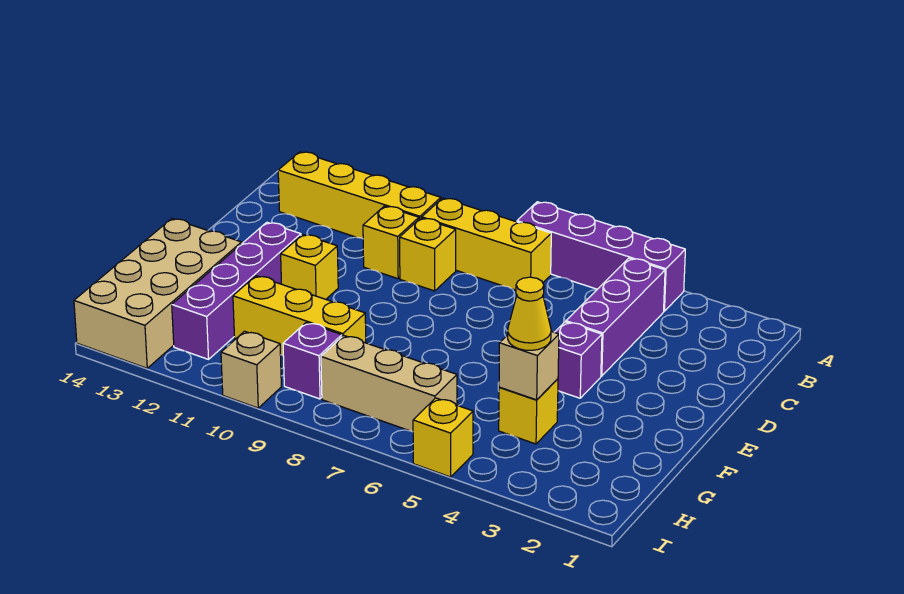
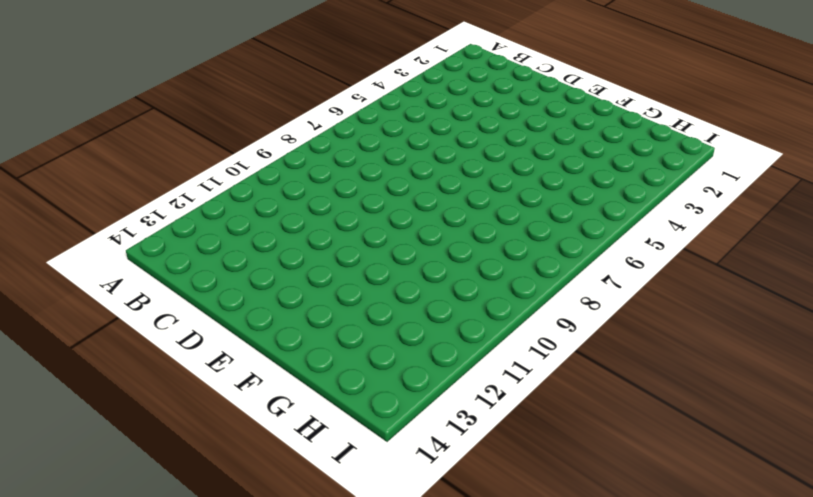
none -> purple brick A4:A7 level 1
none -> purple brick B4:D4 level 1
none -> yellow brick B7:B9 level 1

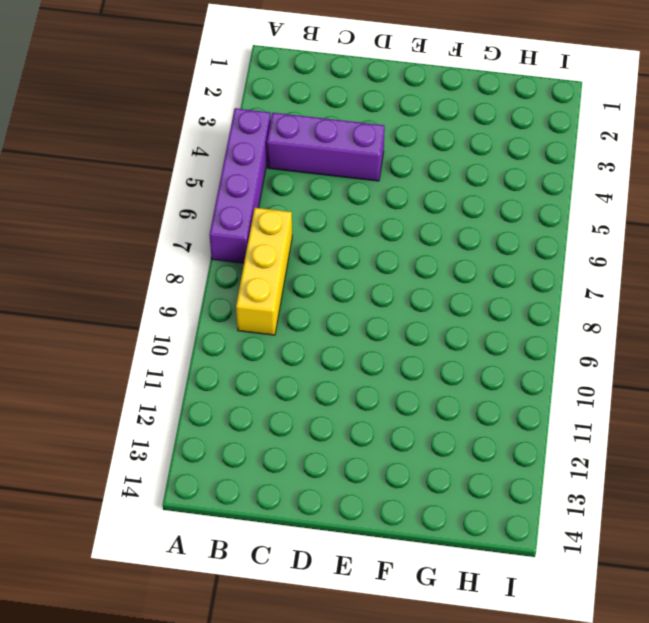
none -> yellow brick B10:B13 level 1
none -> yellow brick C9 level 1
none -> yellow brick C10 level 1

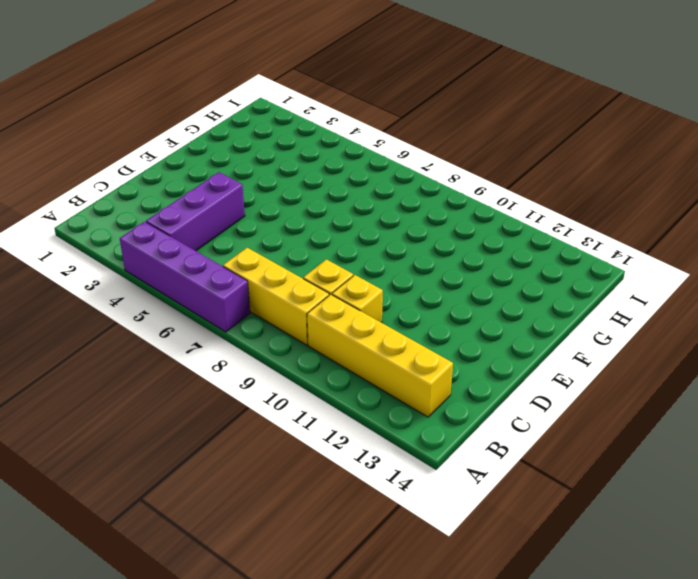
none -> purple brick E4 level 1
none -> yellow brick E11 level 1
none -> purple brick E12:H12 level 1

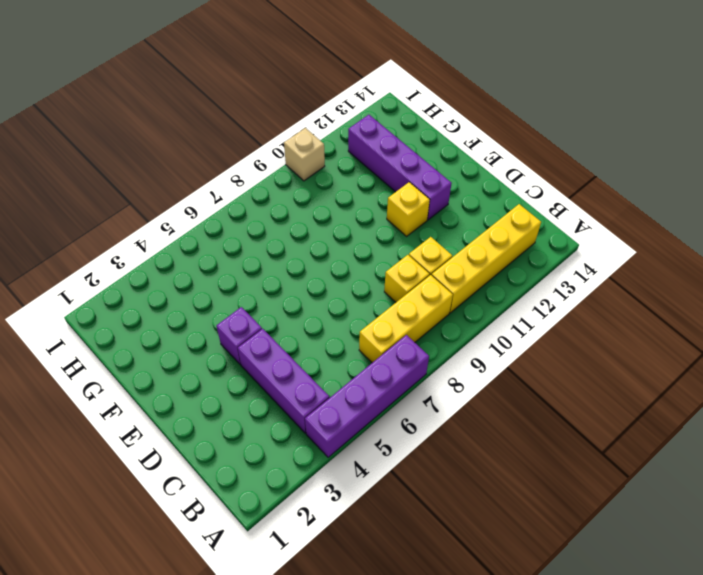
none -> tan brick F13:I14 level 1
none -> yellow brick G4 level 1
none -> yellow brick G9:G11 level 1

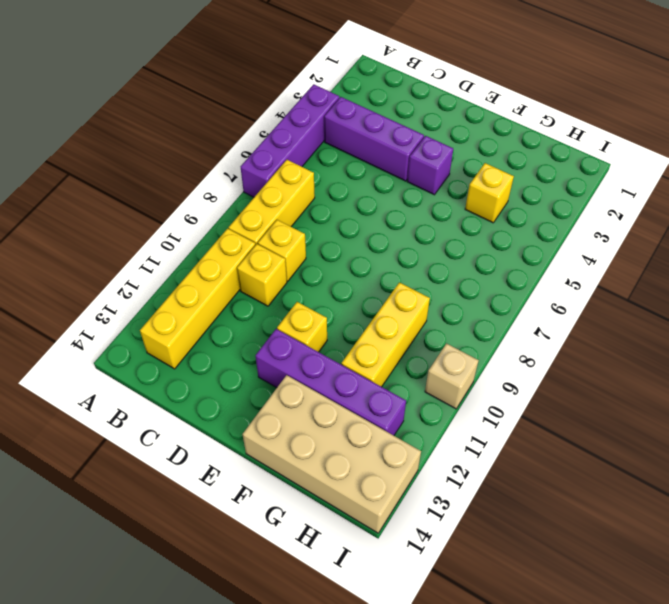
none -> tan brick H6:H8 level 1
none -> purple brick H9 level 1
none -> yellow brick I5 level 1

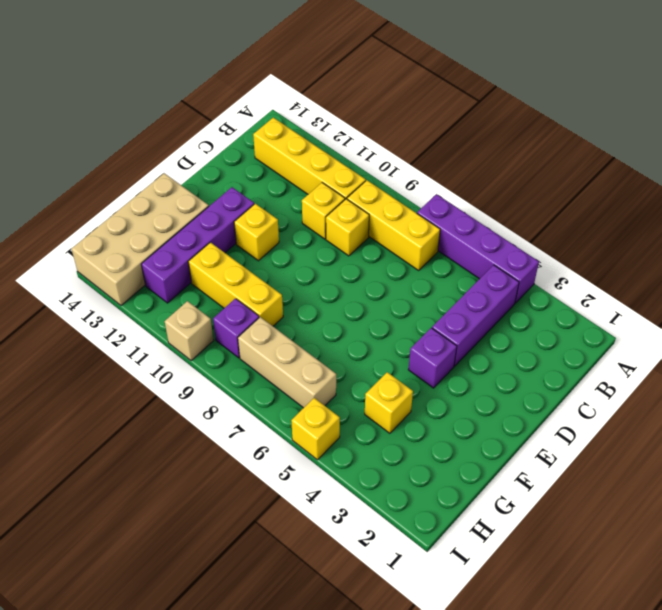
none -> tan brick G4 level 2
none -> yellow cone G4 level 3

